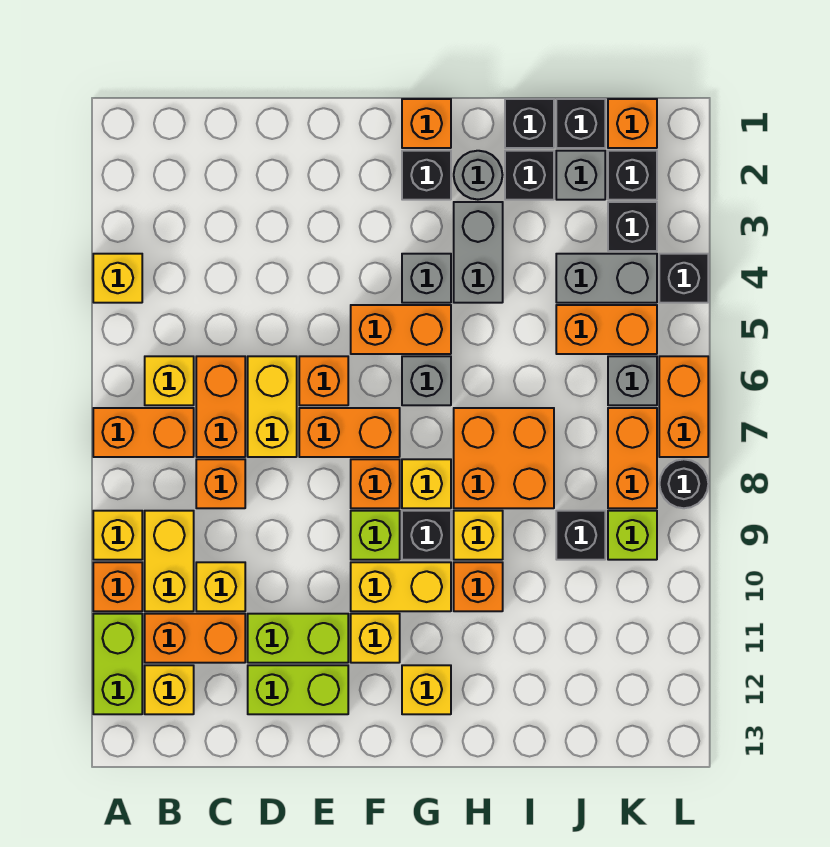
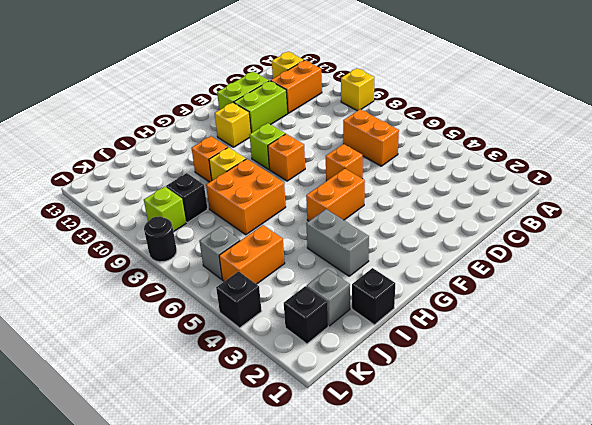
none -> yellow brick A4 level 1
none -> orange brick A7:B7 level 1
none -> orange brick A10 level 1
none -> lime brick A11:A12 level 1

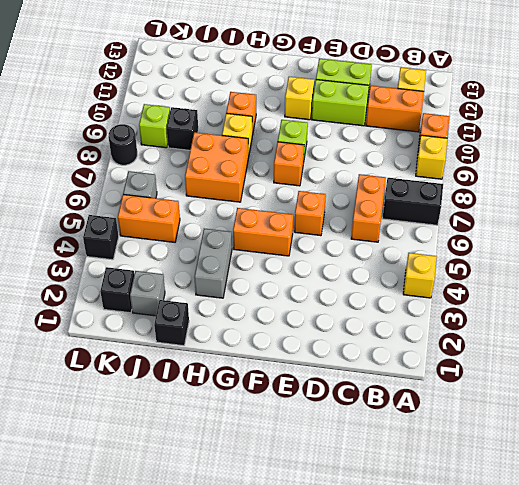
black brick A7:B7 level 1 -> orange brick A7:B7 level 1
none -> lime brick A11:A12 level 1
none -> yellow brick B6 level 1
none -> yellow brick B9:B10 level 1
none -> orange brick C8 level 1

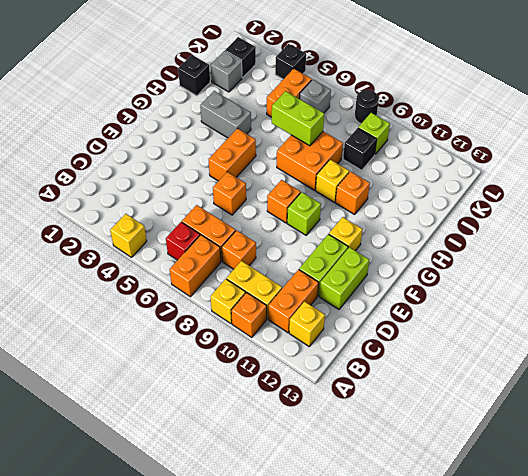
red brick B6 level 1 -> yellow brick B6 level 1
lime brick I6:I7 level 2 -> lime brick A11:A12 level 1
none -> yellow brick C10 level 1
none -> yellow brick D6:D7 level 1
none -> orange brick E7:F7 level 1
none -> yellow brick F10:G10 level 1

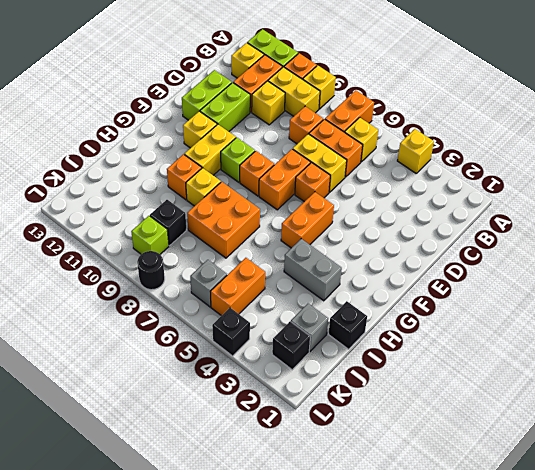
none -> orange brick G1 level 1
none -> black brick G2 level 1
none -> grey brick G4 level 1
none -> grey brick G6 level 1

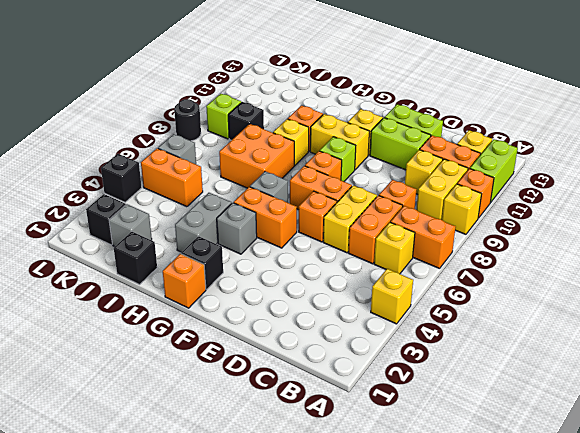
none -> yellow brick G8 level 1
none -> black brick G9 level 1
none -> yellow brick G12 level 1
none -> grey round brick H2 level 1

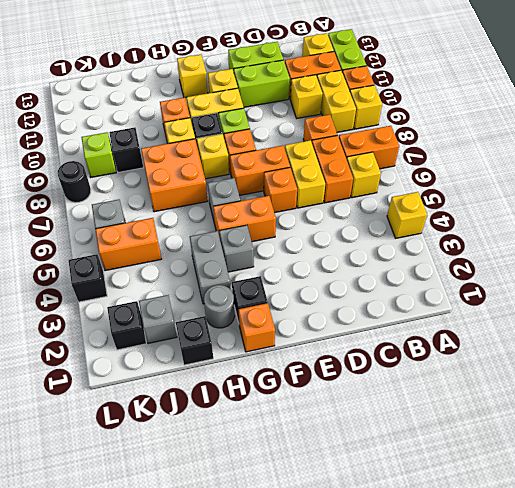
none -> black brick I2 level 1
none -> black brick J1 level 1
none -> grey brick J4:K4 level 1
none -> orange brick K1 level 1

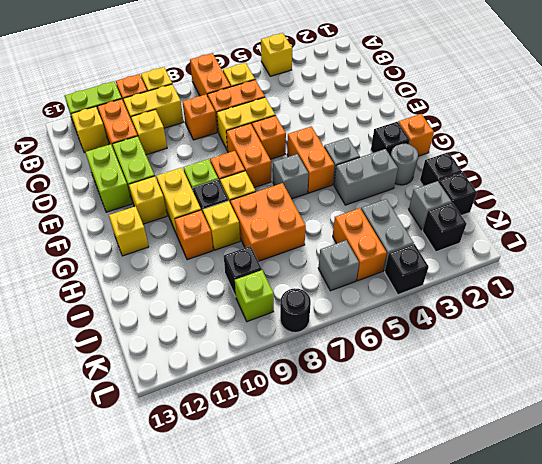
none -> black brick I2 level 1
none -> orange brick K1 level 1
none -> black brick K3 level 1
none -> orange brick K7:K8 level 1

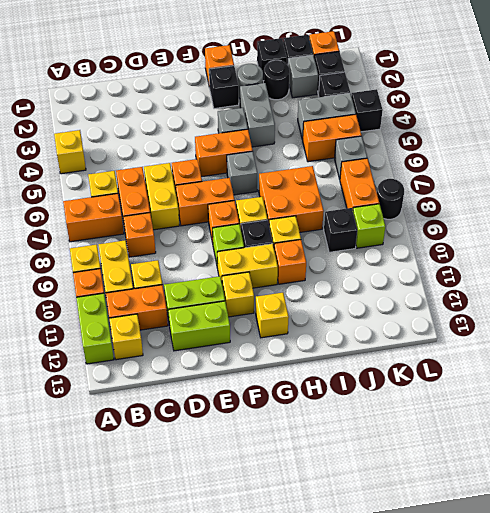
black round brick I2 level 1 -> black brick I2 level 1
none -> orange brick L6:L7 level 1

